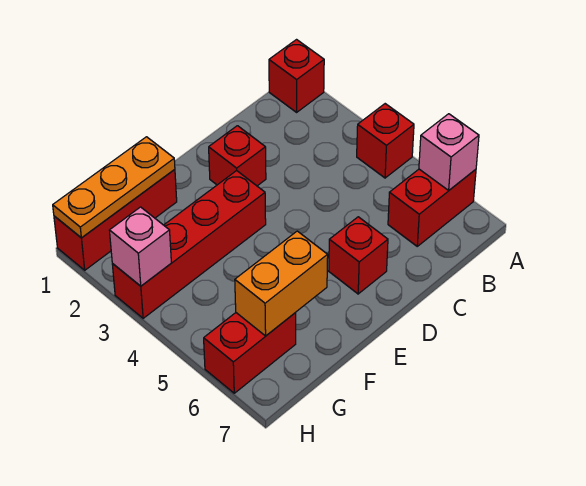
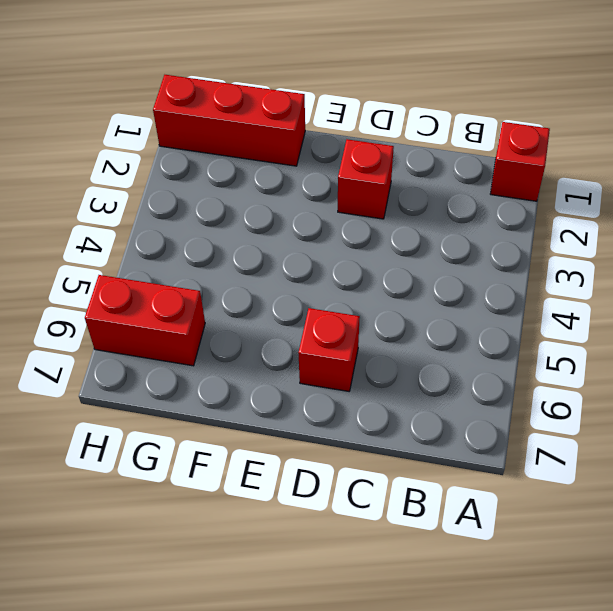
none -> red brick A4 level 1
none -> red brick A6:B6 level 1
none -> red brick E3:H3 level 1

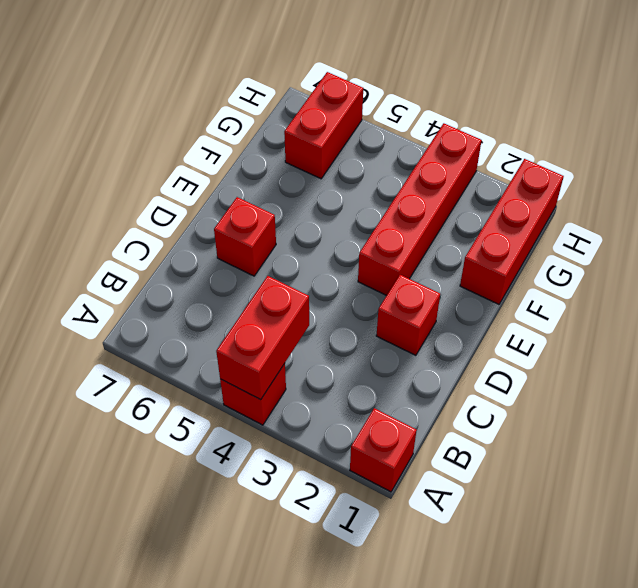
red brick A4:B4 level 2 -> red brick A6:B6 level 1
none -> pink brick A6 level 2
none -> orange plate F1:H1 level 2
none -> orange brick F6:G6 level 2

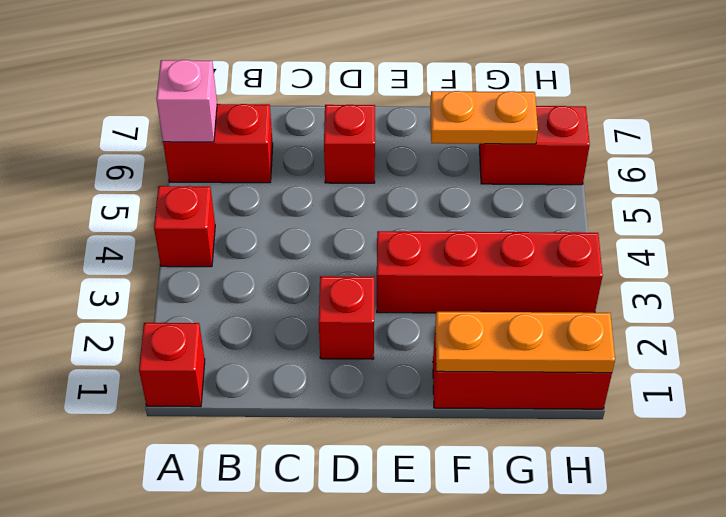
orange plate F6:G6 level 2 -> orange brick F6:G6 level 2
none -> pink brick H3 level 2

